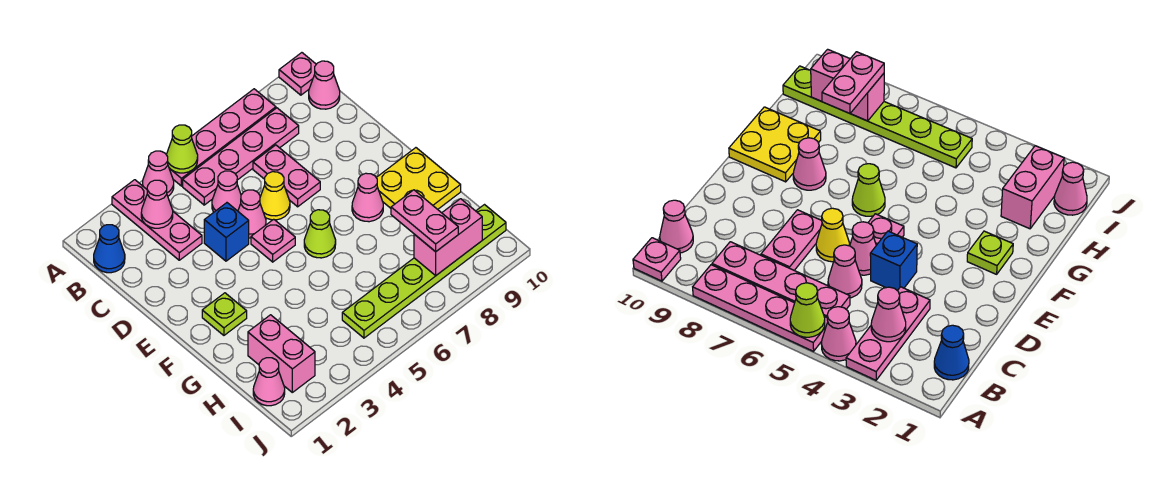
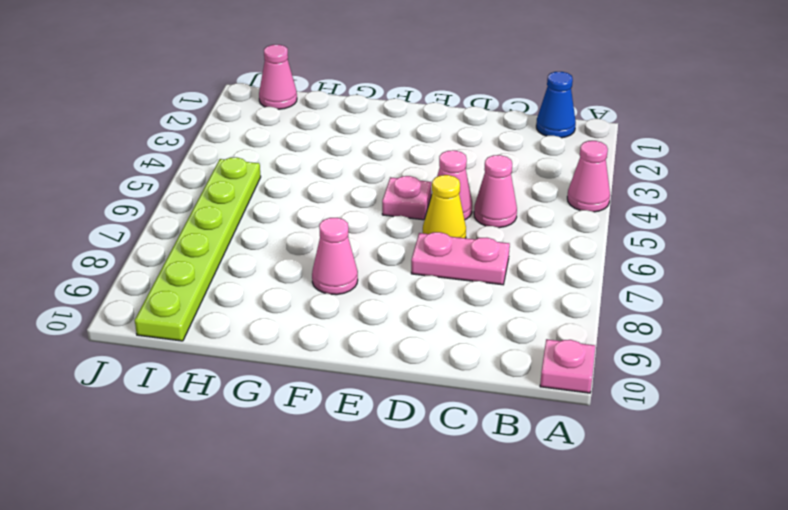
none -> pink plate A3:C3 level 1
none -> pink plate A5:A8 level 1
none -> pink plate B5:B8 level 1

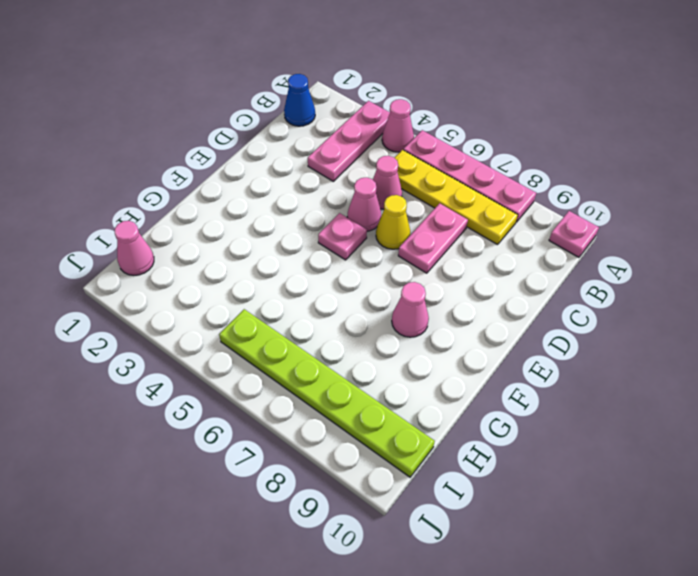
yellow plate B5:B8 level 1 -> pink plate B5:B8 level 1
none -> pink cone B10 level 1
none -> blue brick D4 level 1
none -> lime plate F2 level 1

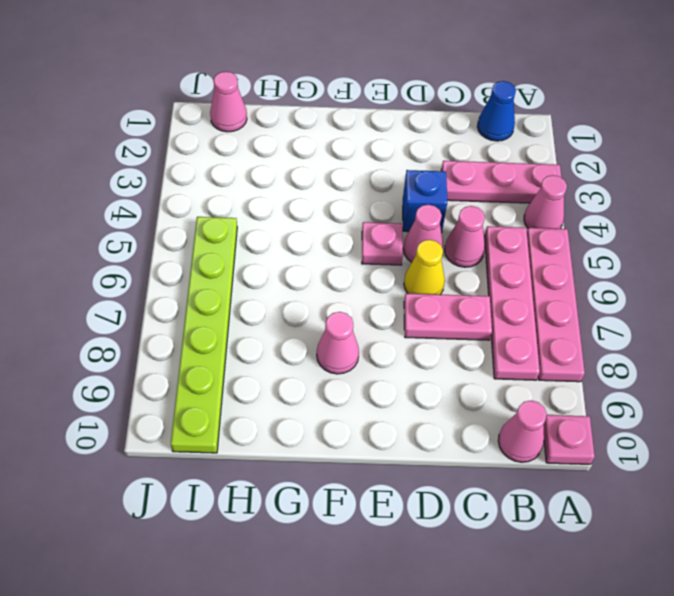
none -> lime plate F2 level 1
none -> lime cone F6 level 1
none -> yellow plate F9:G10 level 1

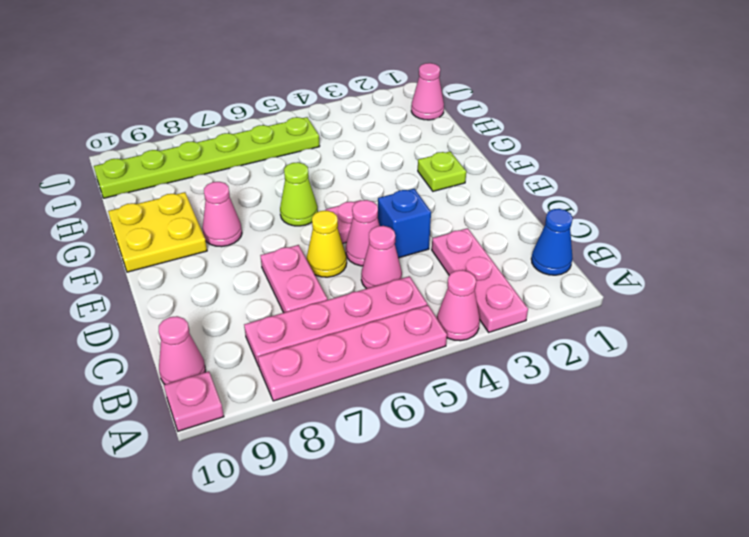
none -> pink brick H2:I2 level 1
none -> lime cone A5 level 2
none -> pink cone B3 level 2

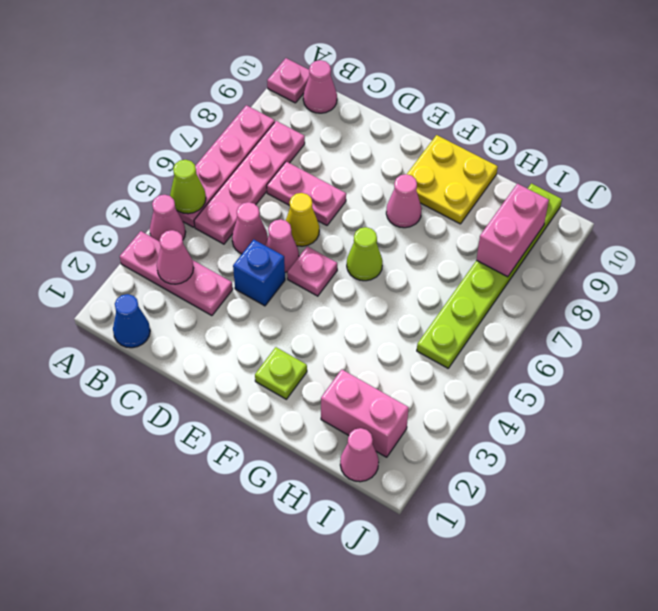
none -> pink plate H8:I8 level 3

